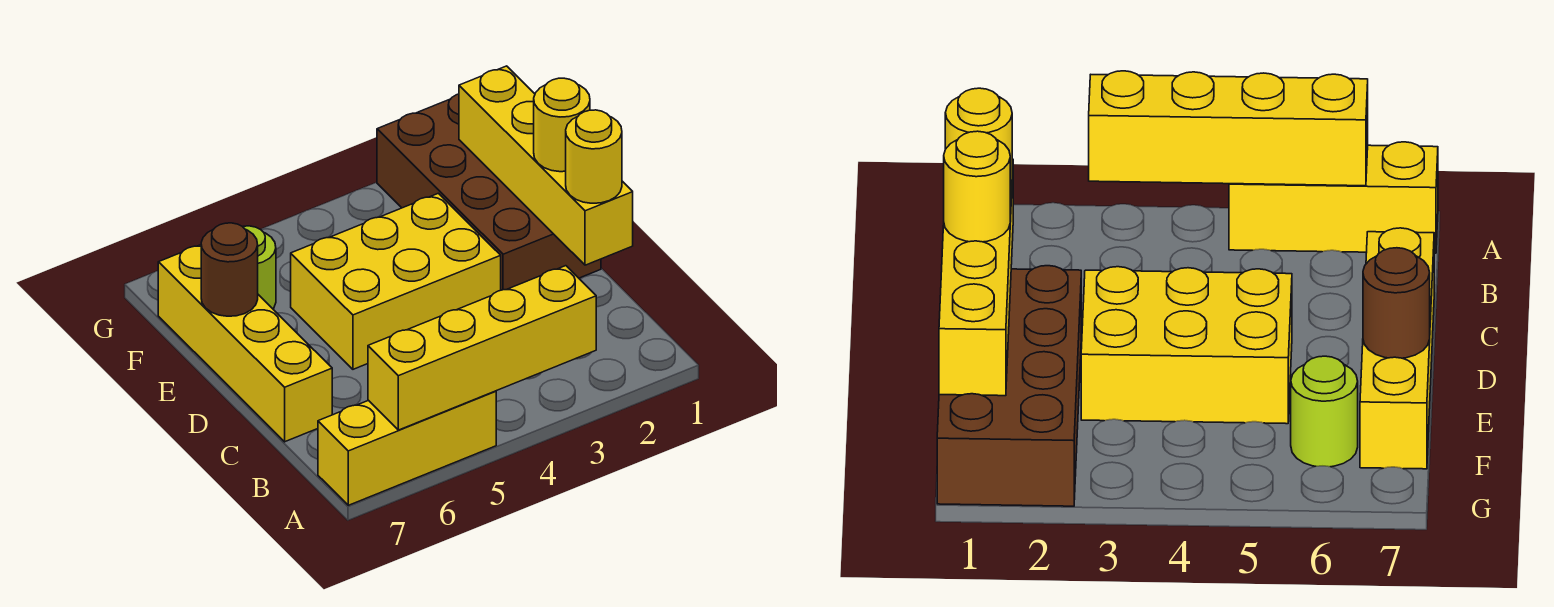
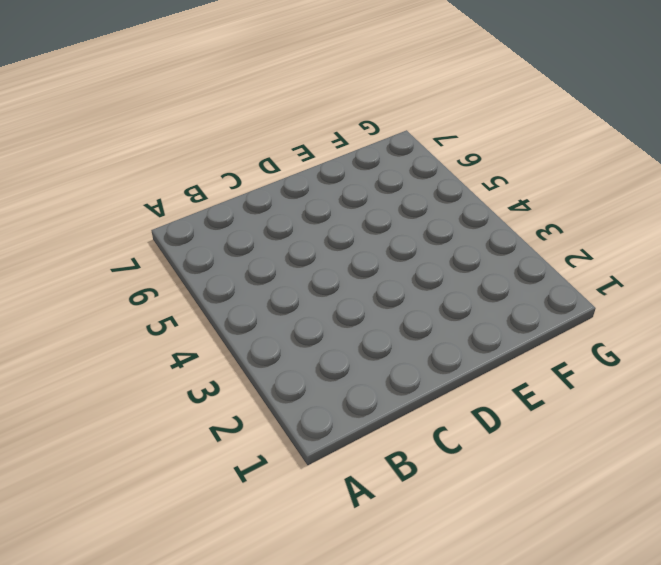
none -> yellow brick A5:A7 level 1
none -> yellow brick C7:F7 level 1

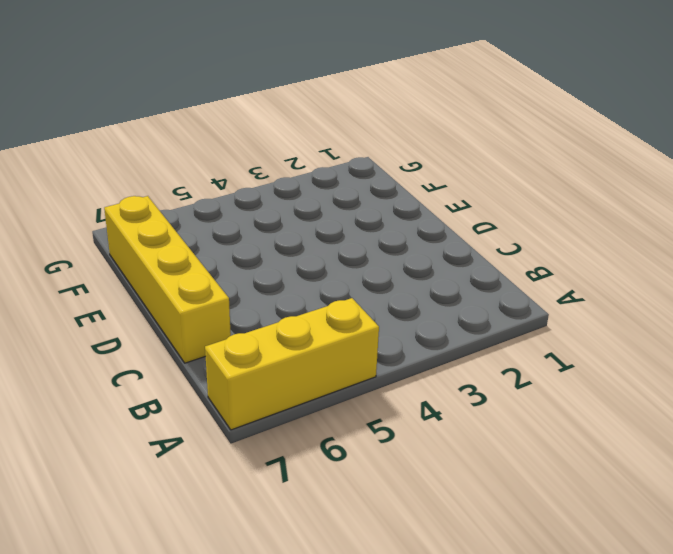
none -> brown brick D1:G2 level 1
none -> yellow brick D3:E5 level 1

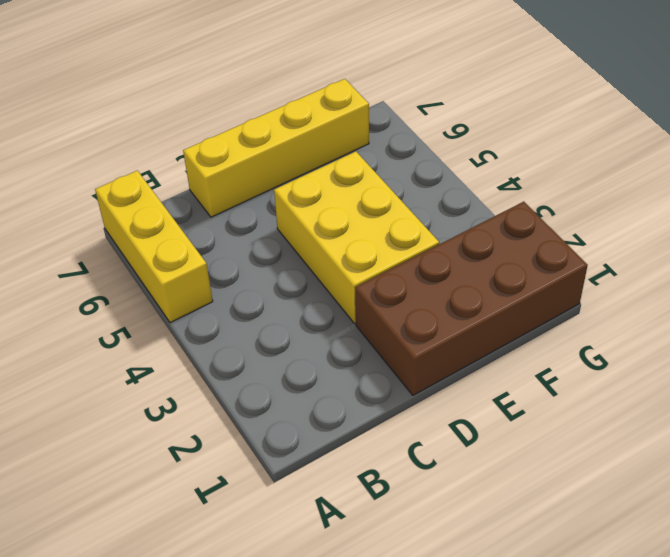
none -> lime round brick F6 level 1
none -> yellow brick A3:A6 level 2

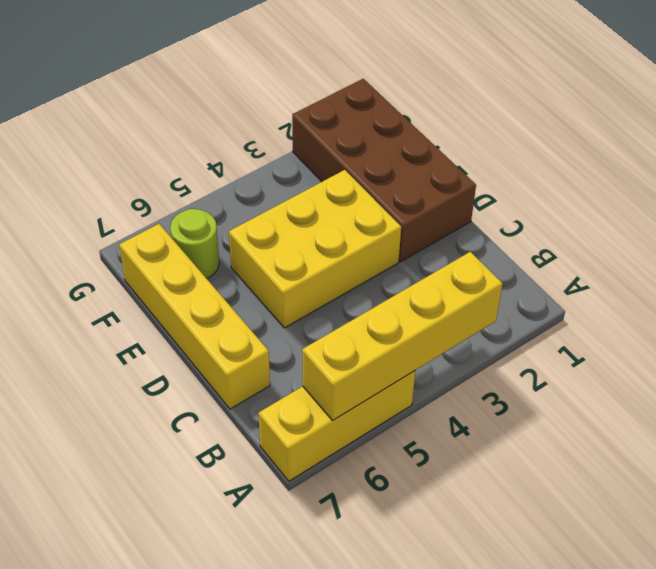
none -> yellow brick C1:F1 level 2
none -> brown round brick E7 level 2

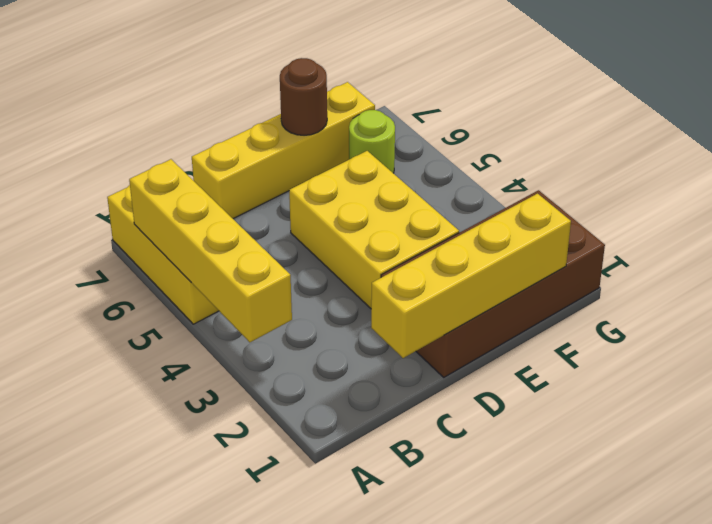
none -> yellow round brick C1 level 3
none -> yellow round brick D1 level 3

